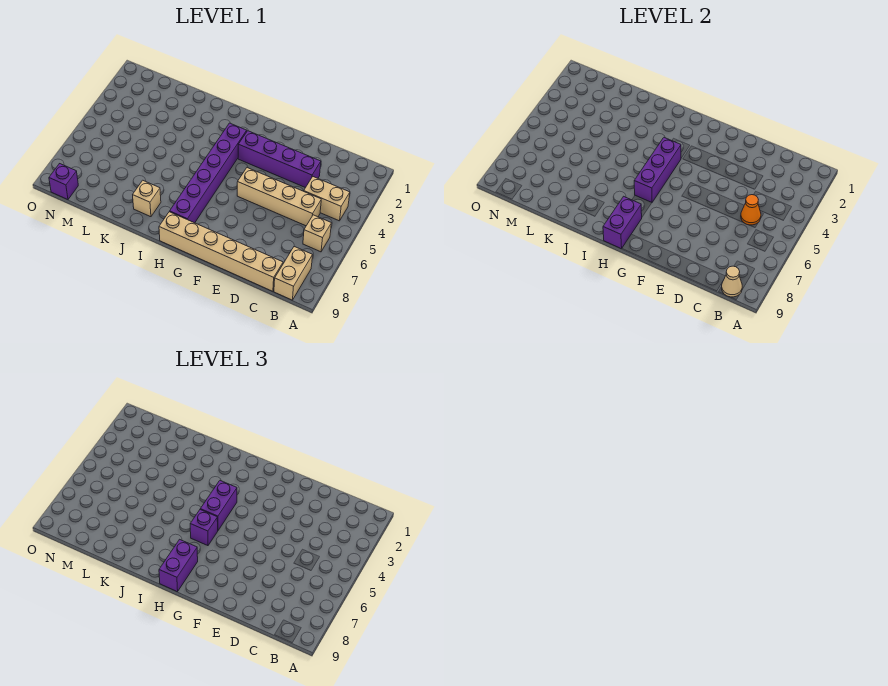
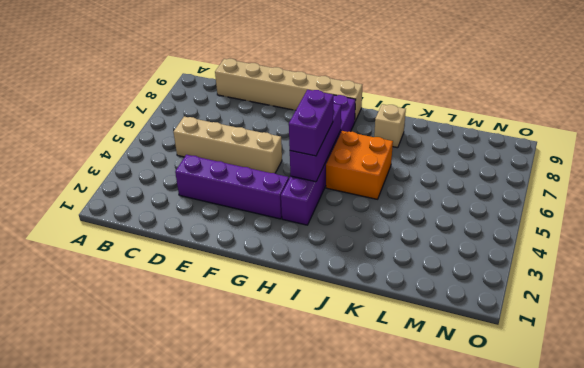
orange brick I5:J6 level 1 -> none
none -> tan brick B4:C4 level 1
none -> tan brick B6 level 1
none -> tan brick B8:B9 level 1

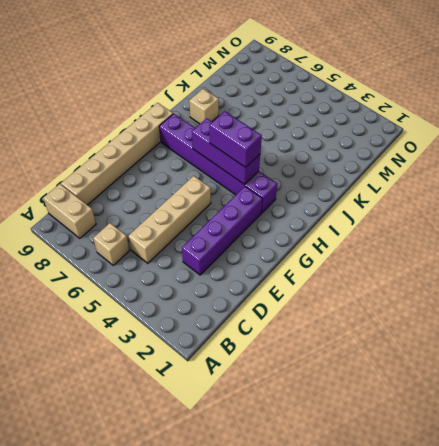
none -> tan brick B4:C4 level 1
none -> purple brick N9 level 1
none -> tan cone B9 level 2

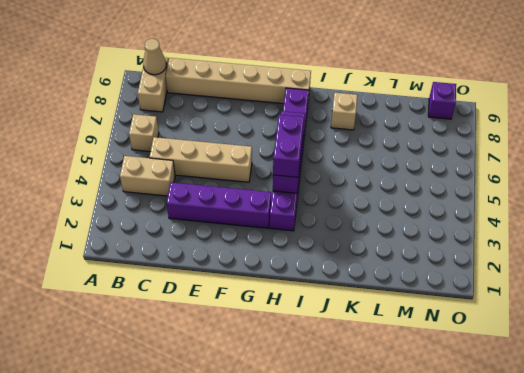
none -> orange cone C5 level 2
none -> purple brick H8:H9 level 2
none -> purple brick H6 level 3

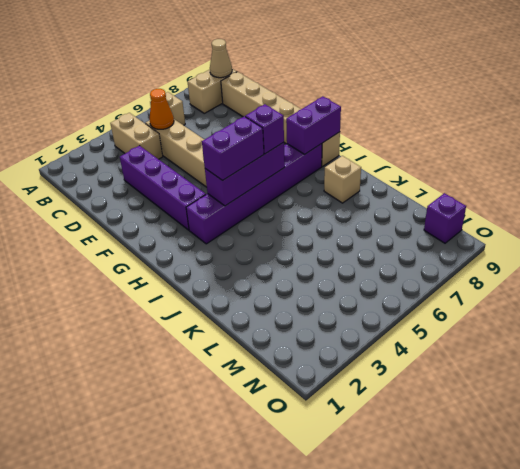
none -> purple brick H8:H9 level 3

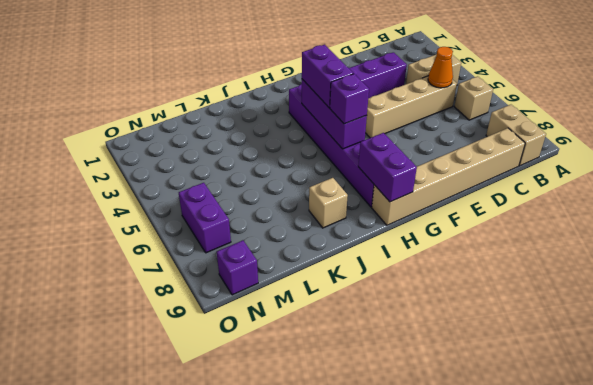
purple brick N6:N7 level 1 -> purple brick H8:H9 level 3
none -> tan cone B9 level 2

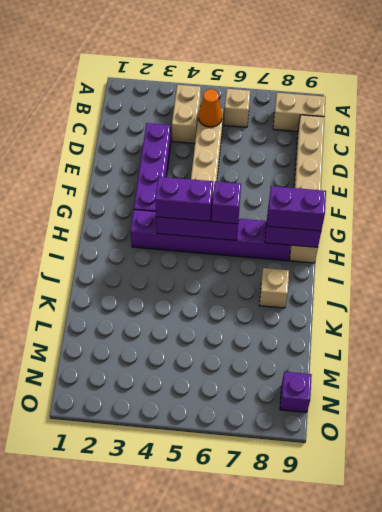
none -> tan cone B9 level 2

